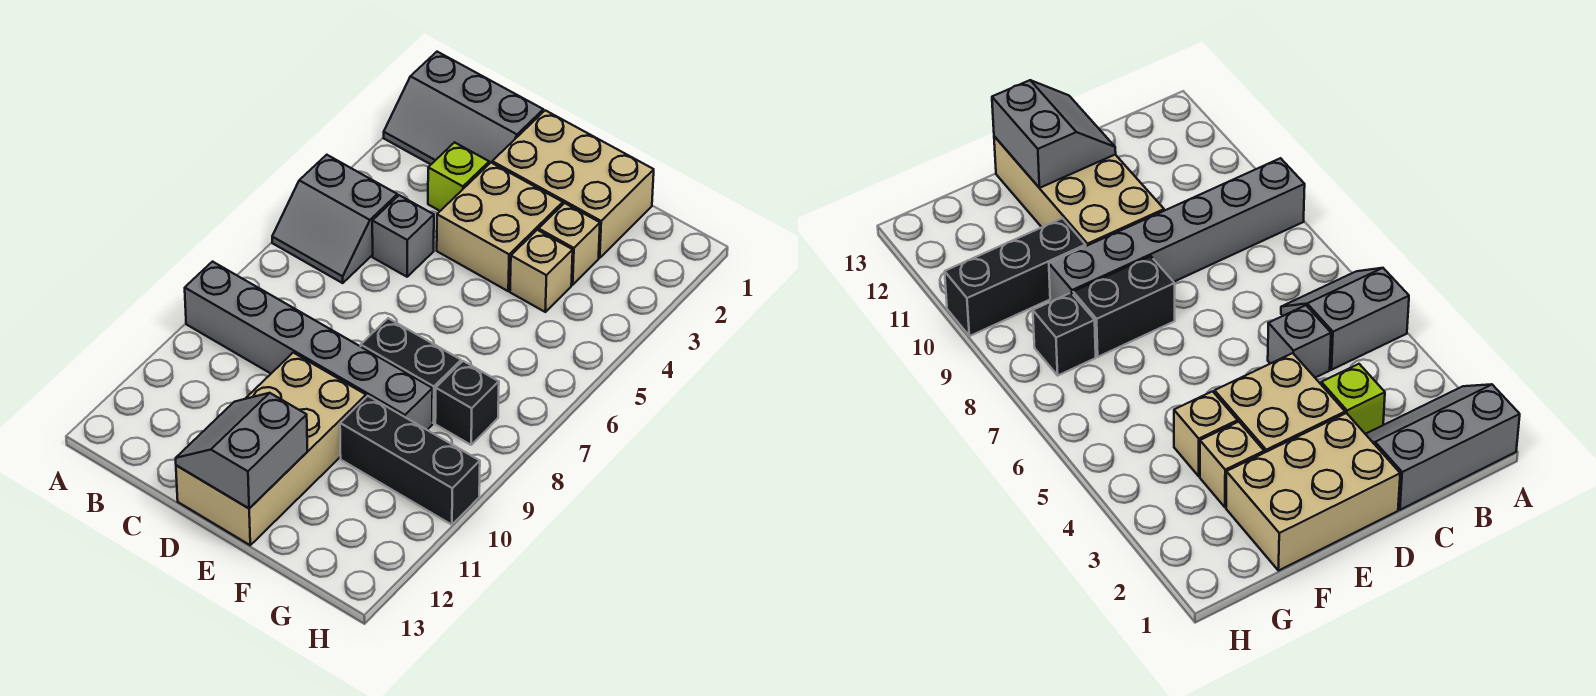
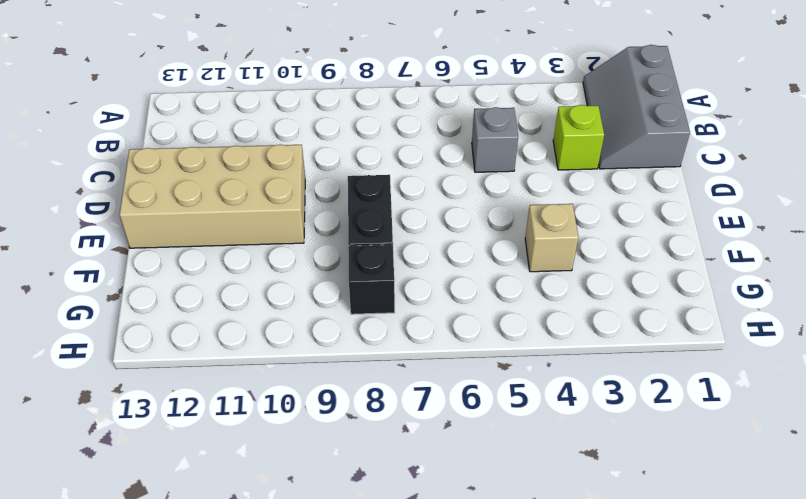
none -> grey slope A5:B6 level 1 top 5
none -> grey brick A9:F9 level 1
none -> tan brick D1:F2 level 1

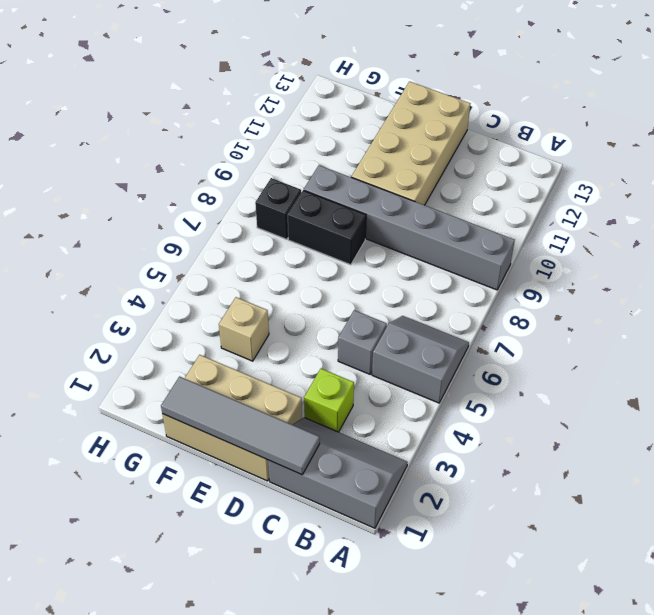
grey tile C1:F1 level 2 -> none
none -> tan brick D3:E4 level 1
none -> tan brick F3 level 1
none -> black brick F10:H10 level 1

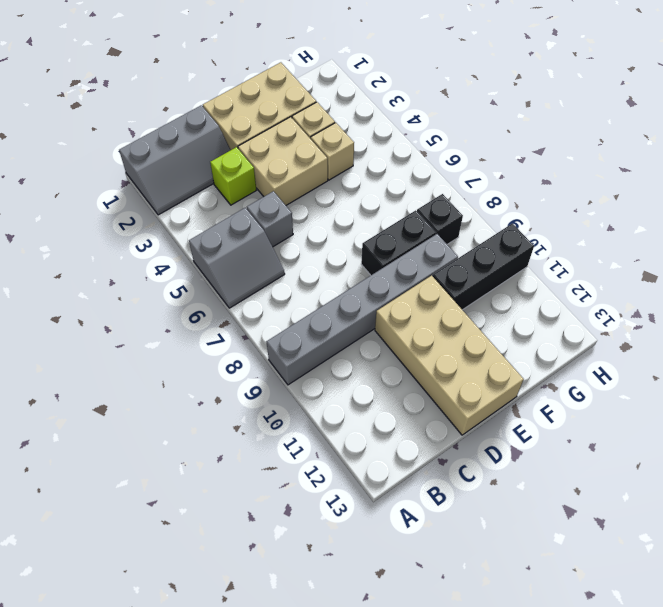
none -> grey slope D12:E13 level 2 top E

